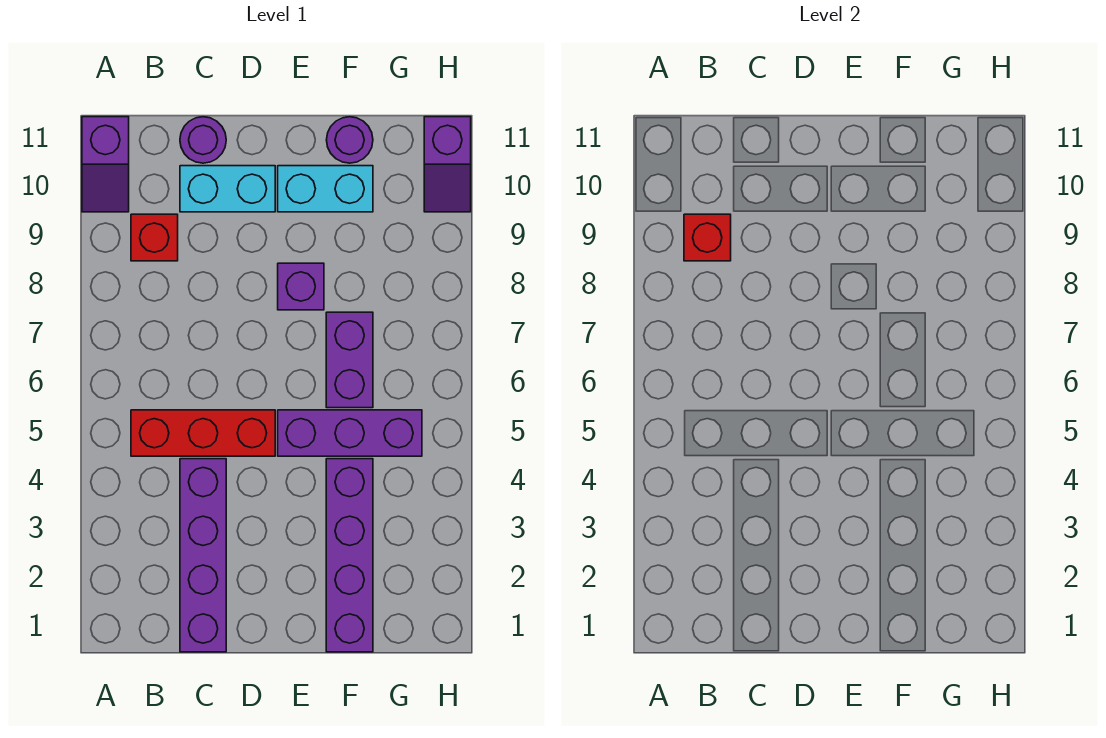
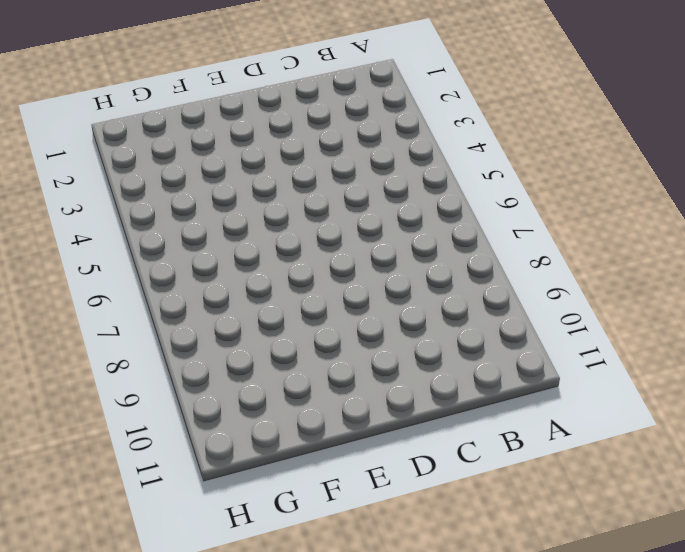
none -> purple slope A10:A11 level 1 top 11
none -> red brick B5:D5 level 1
none -> red brick B9 level 1

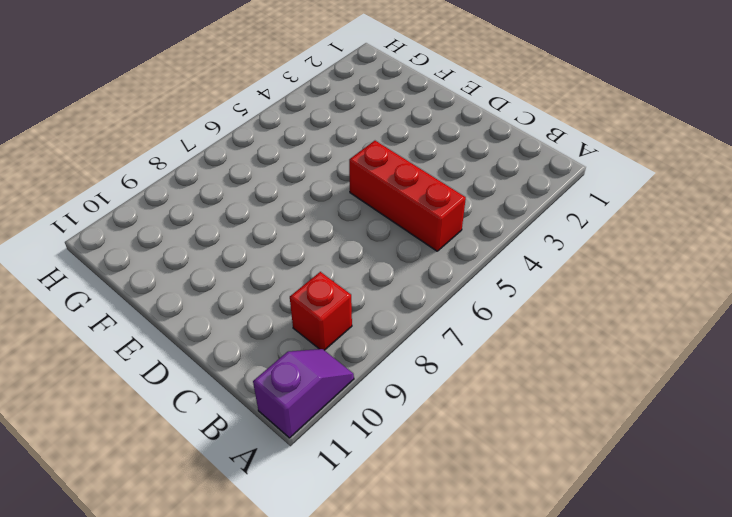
none -> purple brick C1:C4 level 1
none -> cyan brick C10:D10 level 1
none -> purple round brick C11 level 1

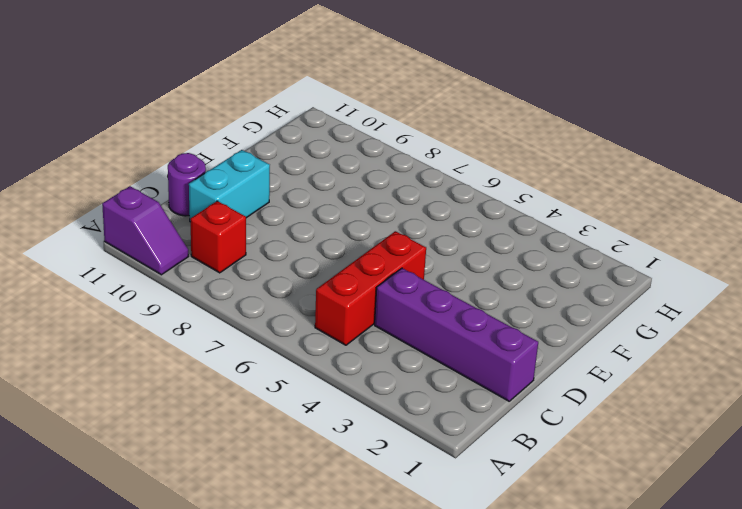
none -> purple brick E5:G5 level 1
none -> purple brick E8 level 1
none -> cyan brick E10:F10 level 1

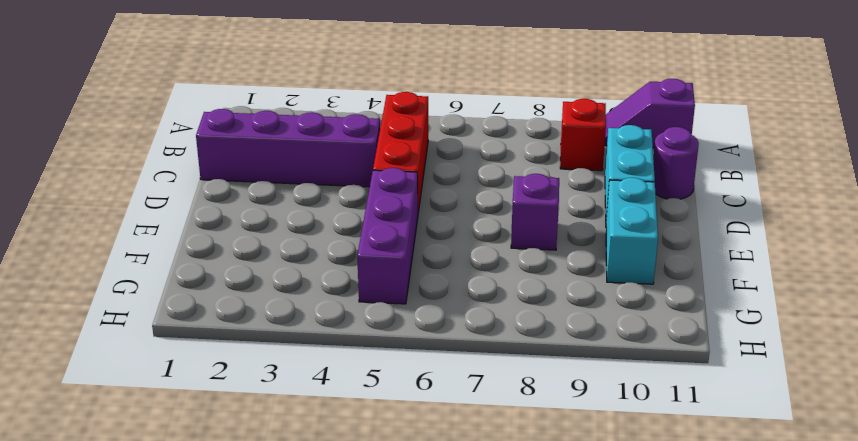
none -> purple brick F1:F4 level 1
none -> purple brick F6:F7 level 1
none -> purple round brick F11 level 1

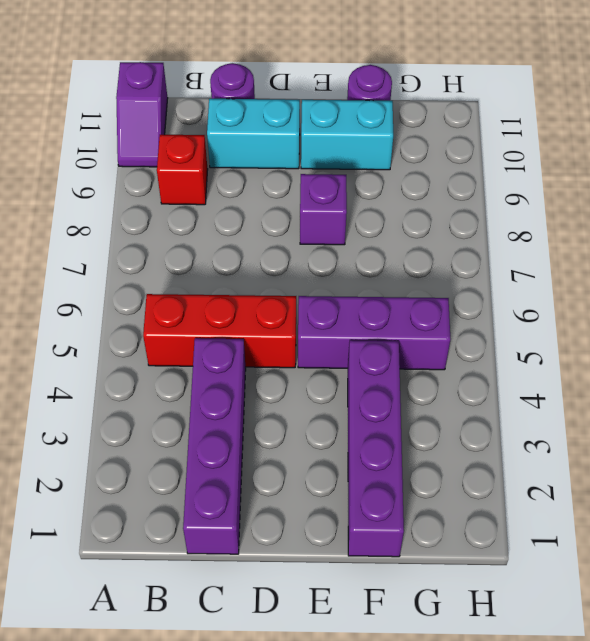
none -> purple brick F6:F7 level 1
none -> purple slope H10:H11 level 1 top 11
none -> red brick B9 level 2

